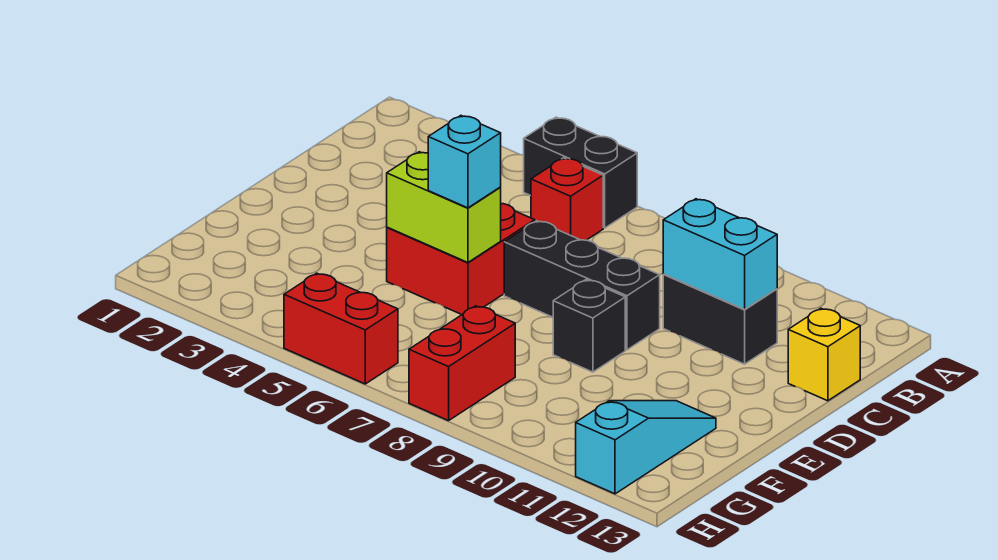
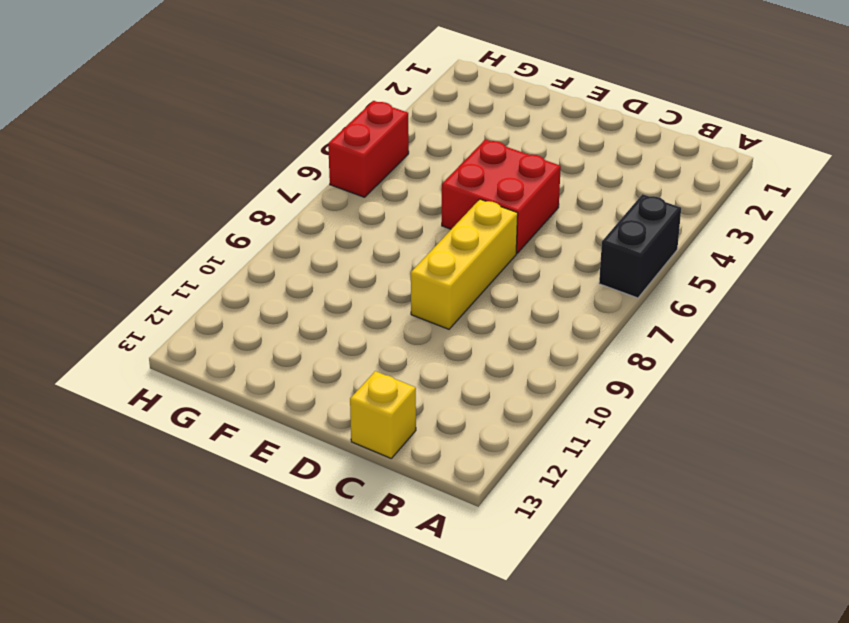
yellow brick D7:D9 level 1 -> black brick D7:D9 level 1
none -> red brick B6 level 1
none -> black brick C10:C11 level 1
none -> black brick E9 level 1

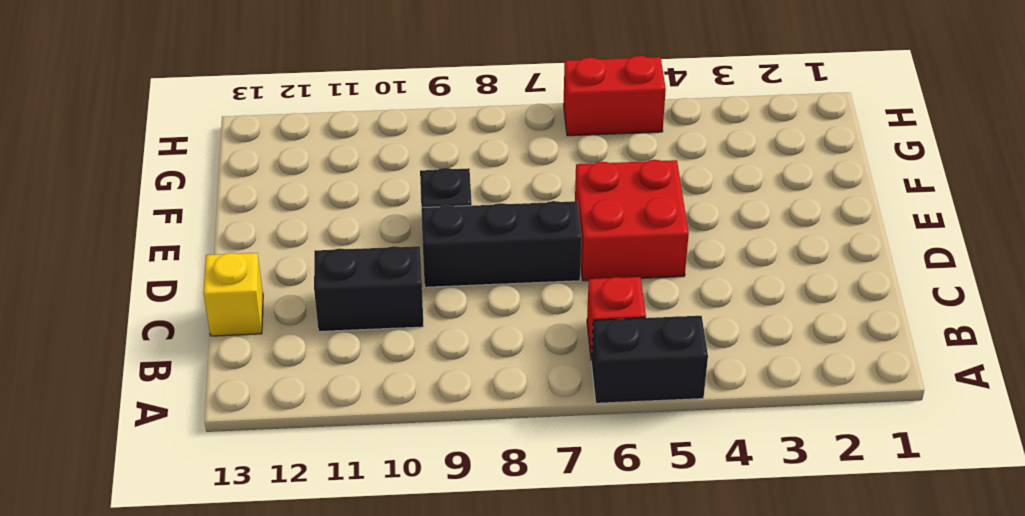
none -> cyan slope F12:H12 level 1 top H
none -> red brick G8:H8 level 1
none -> cyan brick C10:C11 level 2

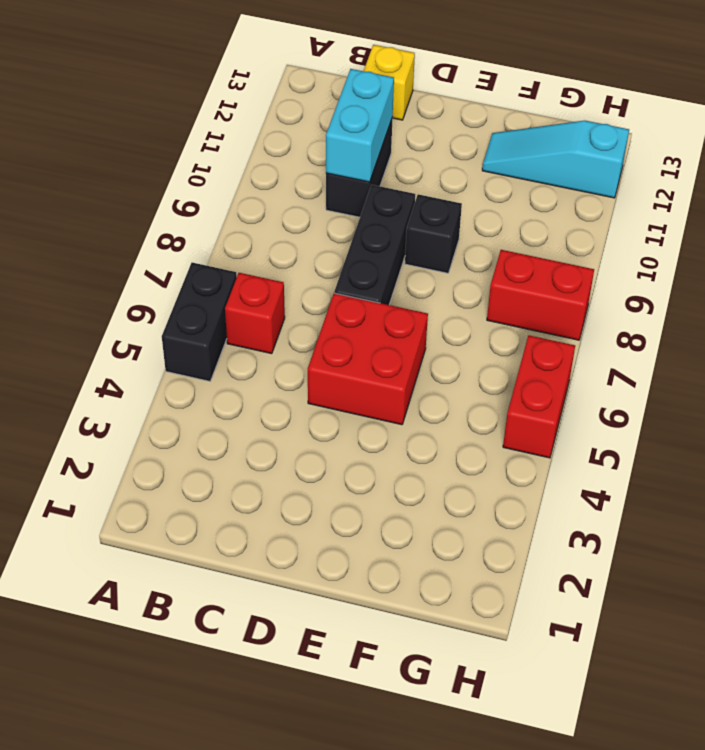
none -> lime brick E5:E6 level 2
none -> cyan brick E6 level 3

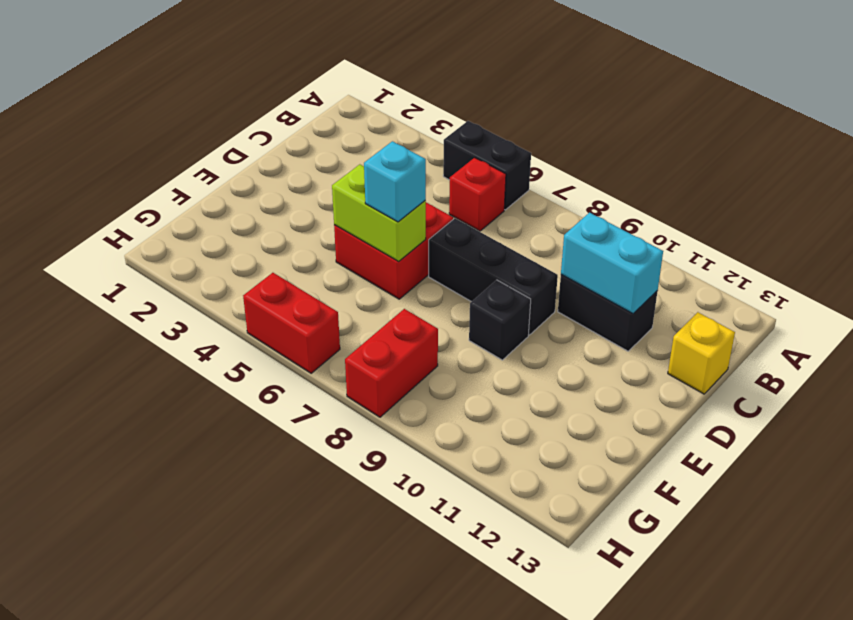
none -> cyan slope F12:H12 level 1 top H

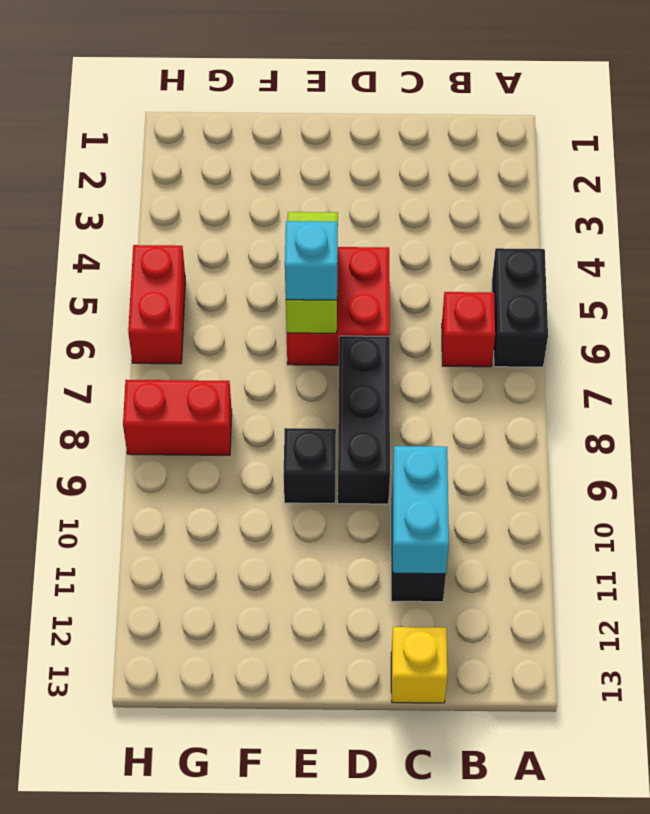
none -> cyan slope F12:H12 level 1 top H

